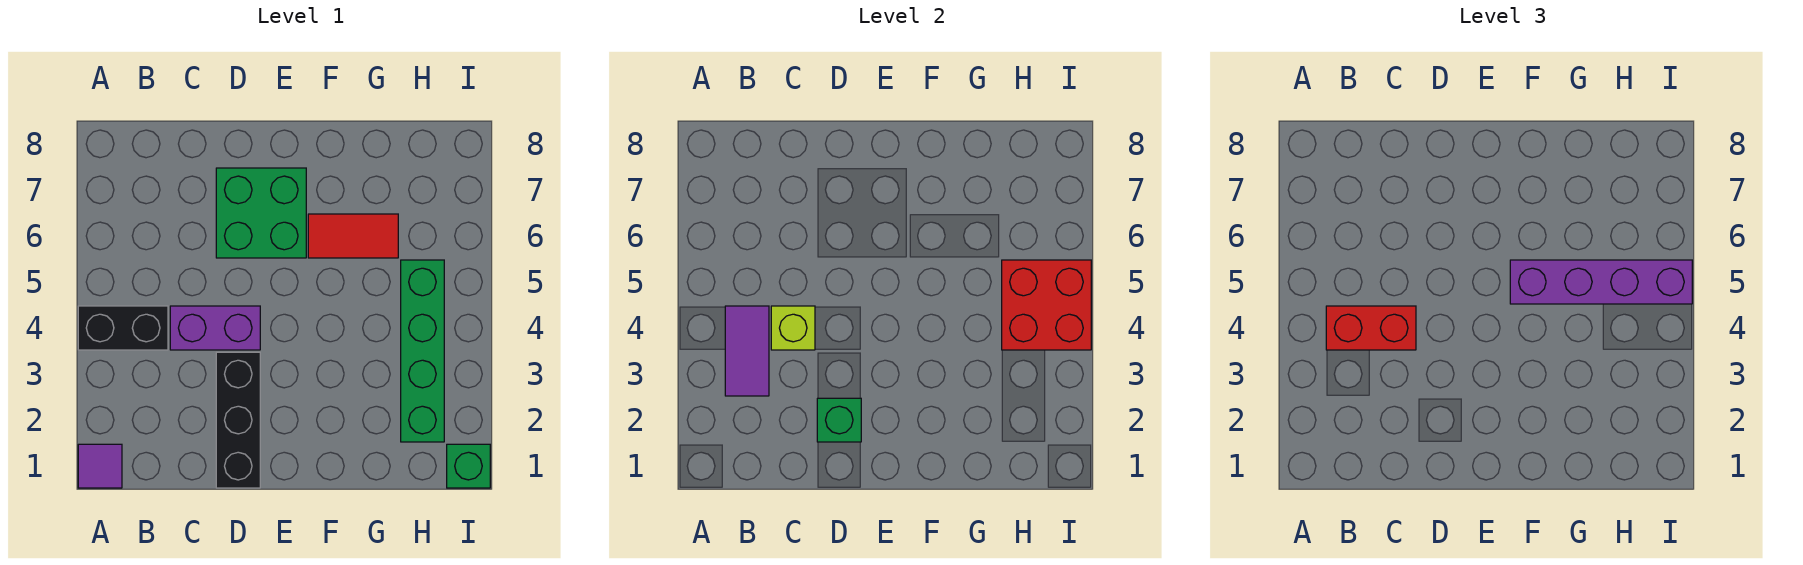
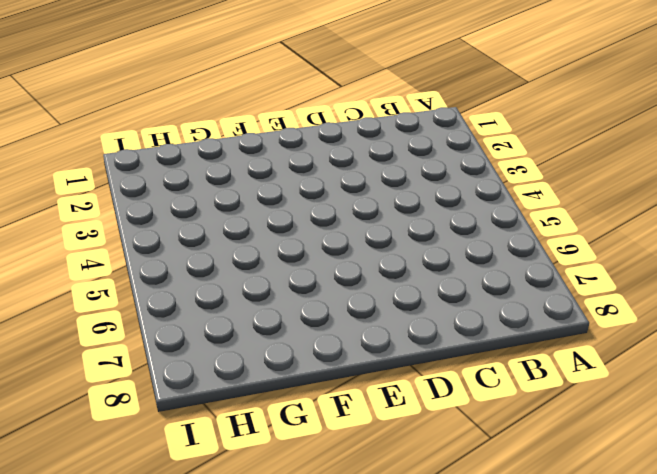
none -> purple tile A1 level 1
none -> black brick A4:B4 level 1
none -> purple brick C4:D4 level 1

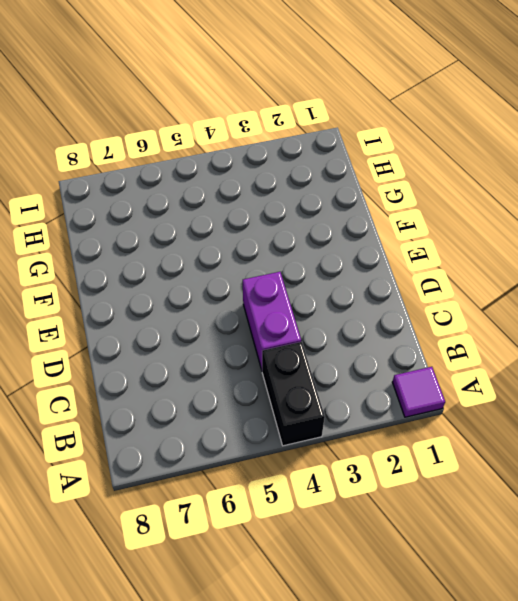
none -> black brick D1:D3 level 1
none -> green brick D6:E7 level 1
none -> red tile F6:G6 level 1

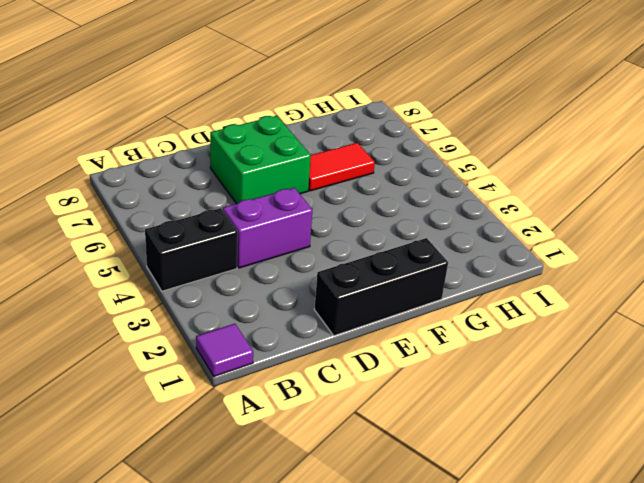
black brick D1:F1 level 1 -> black brick D1:D3 level 1
none -> green brick H2:H5 level 1
none -> green brick I1 level 1
none -> purple tile B3:B4 level 2

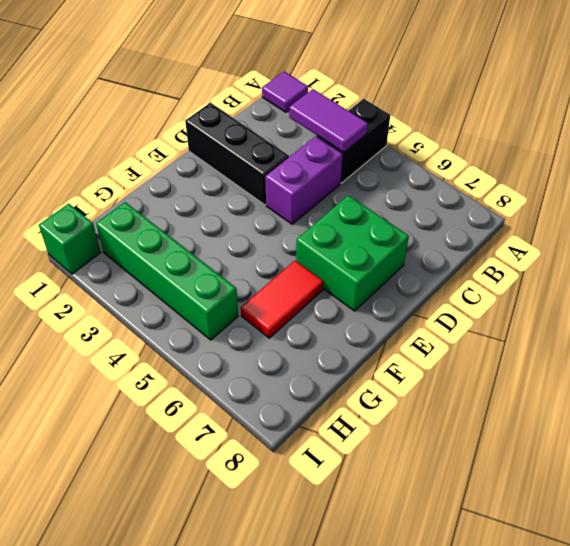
none -> lime brick C4 level 2
none -> green brick D2 level 2
none -> red brick H4:I5 level 2

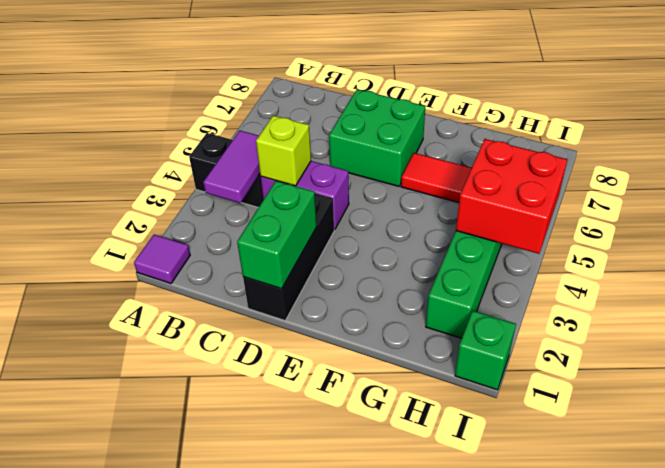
green brick D1:D2 level 2 -> green brick D2 level 2
none -> red brick B4:C4 level 3
none -> purple brick F5:I5 level 3

